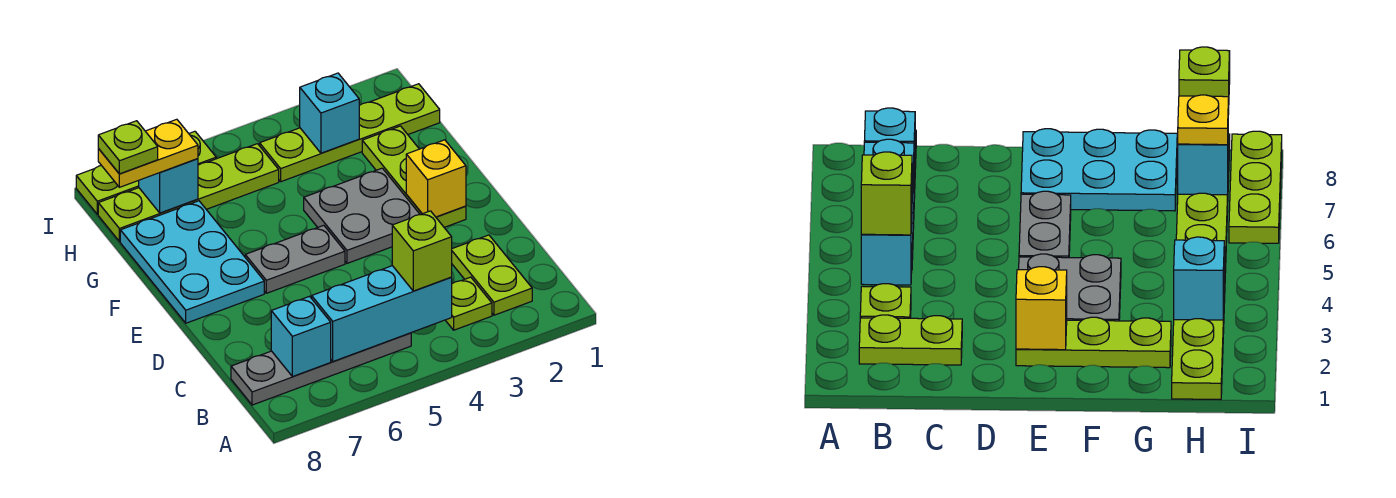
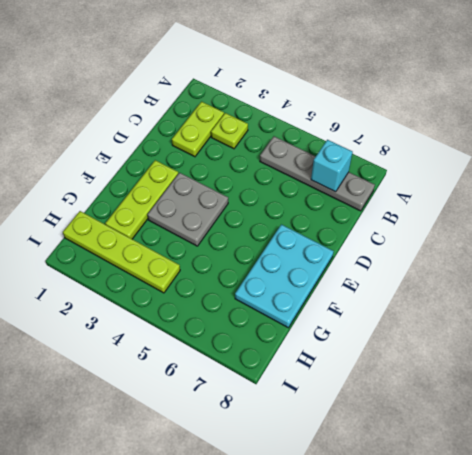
none -> grey plate E5:E6 level 1
none -> lime plate H5:H8 level 1
none -> lime plate I6:I8 level 1

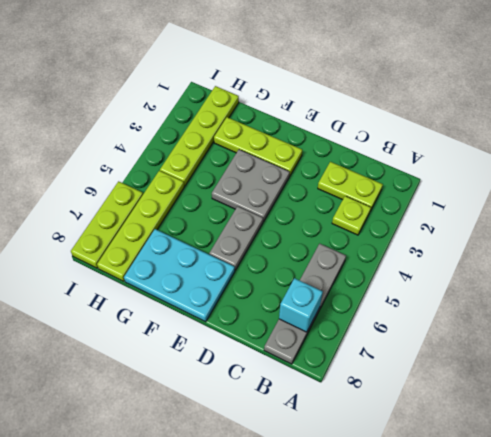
none -> cyan brick B4:B6 level 2
none -> yellow brick E2 level 2
none -> cyan brick H3 level 2

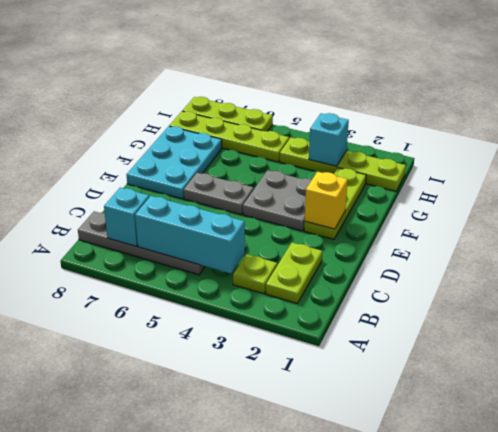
none -> cyan brick H7 level 2
none -> lime brick B4 level 3
none -> yellow plate H7:H8 level 3

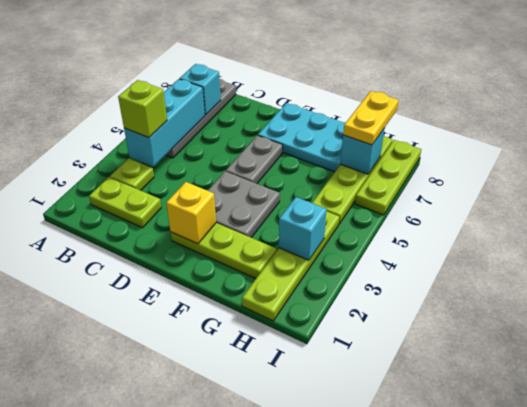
none -> lime plate H8 level 4

